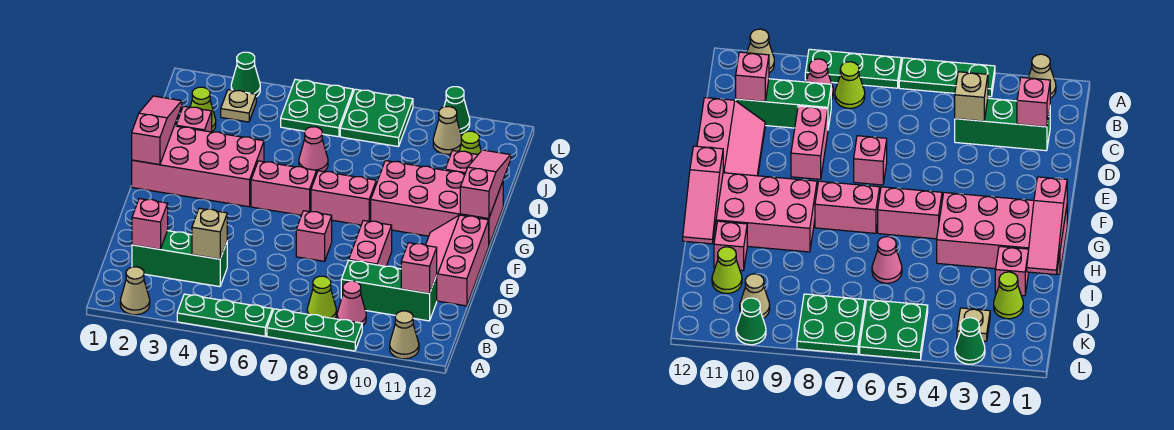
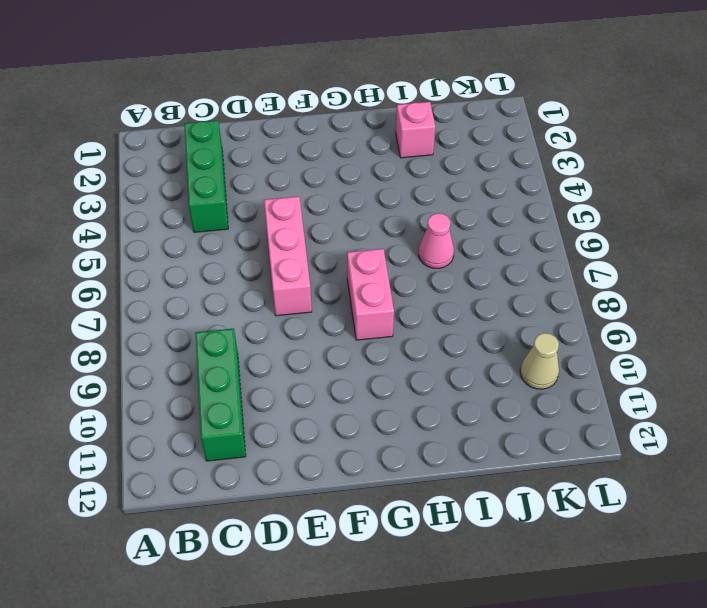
pink brick E5:E7 level 1 -> pink brick E7 level 1
none -> tan cone A2 level 1
none -> green plate A4:A6 level 1
none -> green plate A7:A9 level 1
none -> tan cone A11 level 1

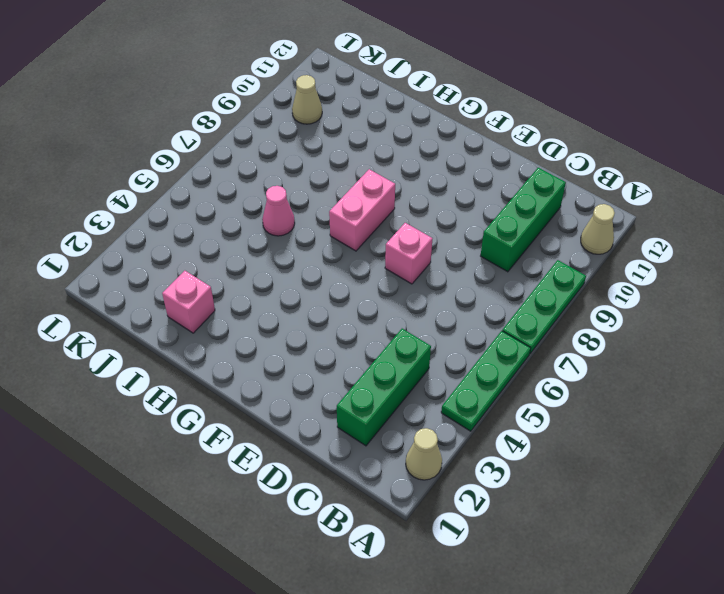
none -> lime cone B8 level 1
none -> pink cone B9 level 1
none -> pink brick D9:E9 level 1
none -> pink slope D11:F12 level 1 top 12

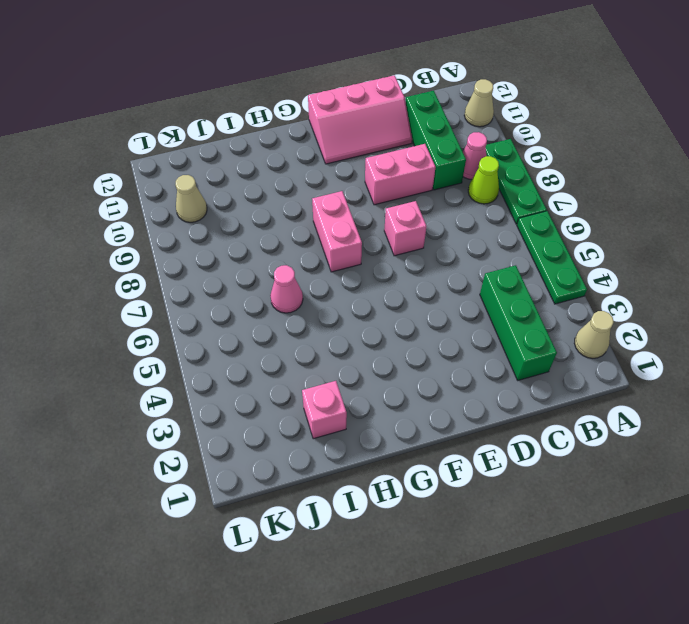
none -> pink brick G1:H4 level 1
none -> pink brick G5:G6 level 1
none -> pink brick G9:H12 level 1
none -> pink brick I11 level 1

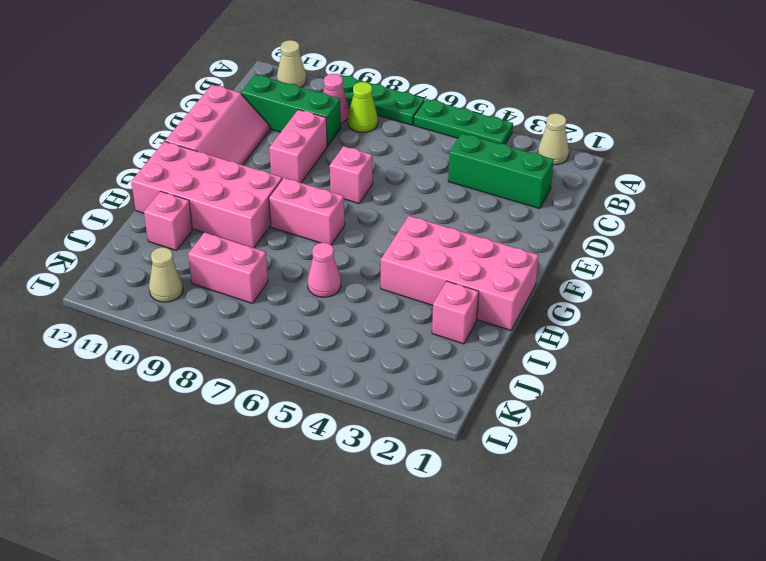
pink brick J8:J9 level 1 -> pink brick G5:G6 level 1
none -> lime cone J2 level 1
none -> lime cone J11 level 1
none -> tan plate K3 level 1
none -> green plate K5:L6 level 1

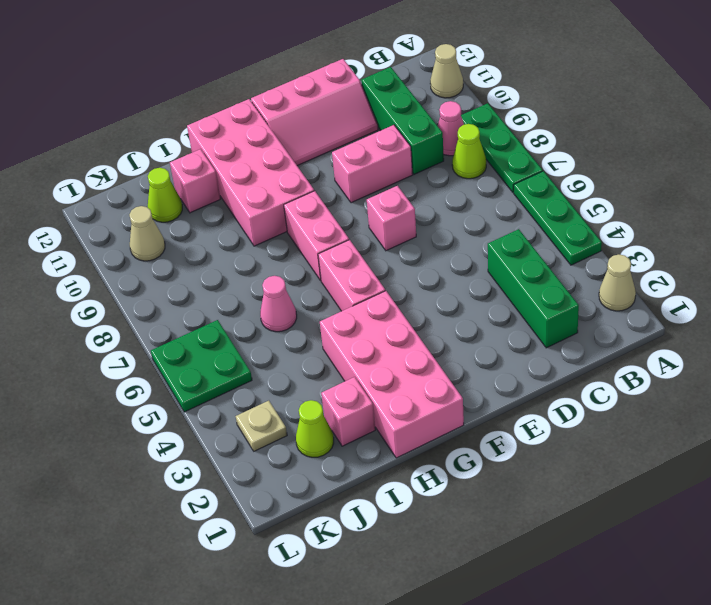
none -> green plate K7:L8 level 1
none -> green cone L3 level 1
none -> green cone L10 level 1
none -> pink brick C2 level 2

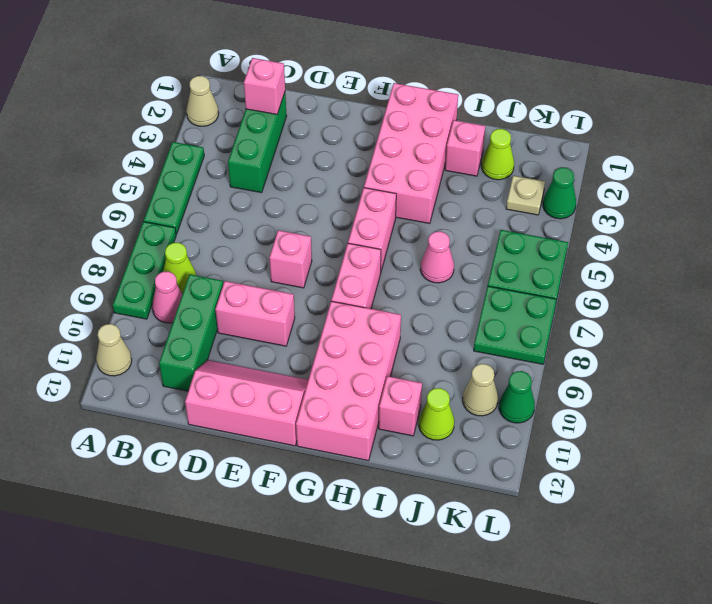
none -> tan brick C4 level 2
none -> pink brick C11 level 2
none -> pink slope G1:I1 level 2 top G
none -> pink slope G12:I12 level 2 top G

